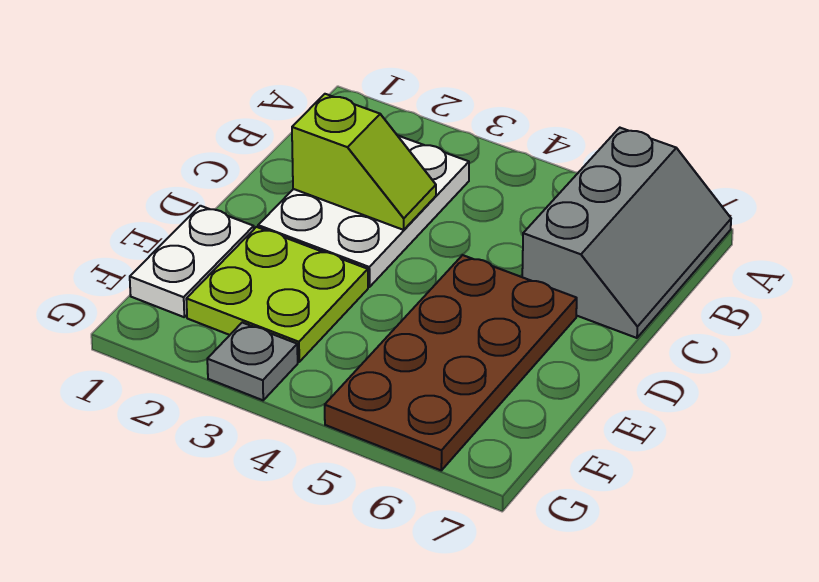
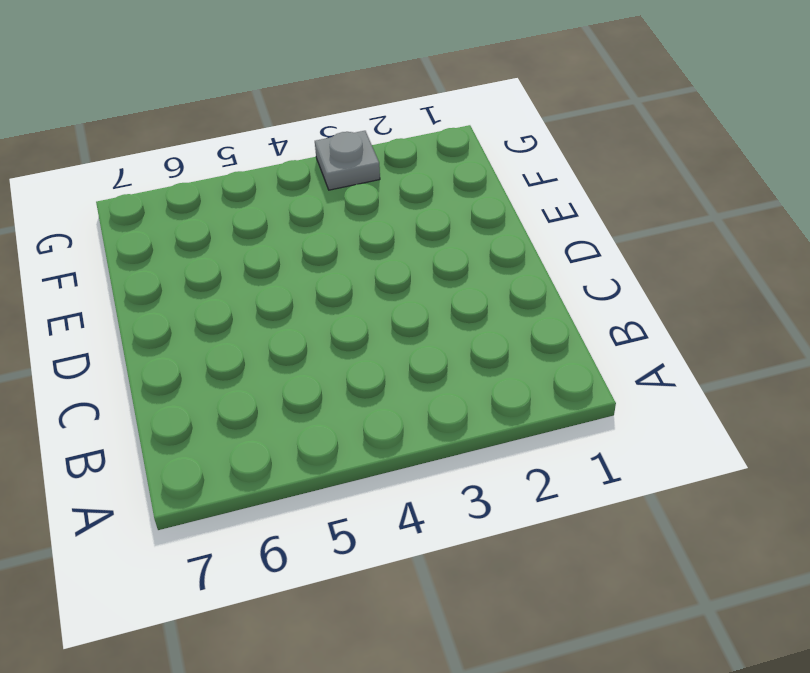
none -> grey slope A6:C7 level 1 top 6
none -> white plate B2:D3 level 1

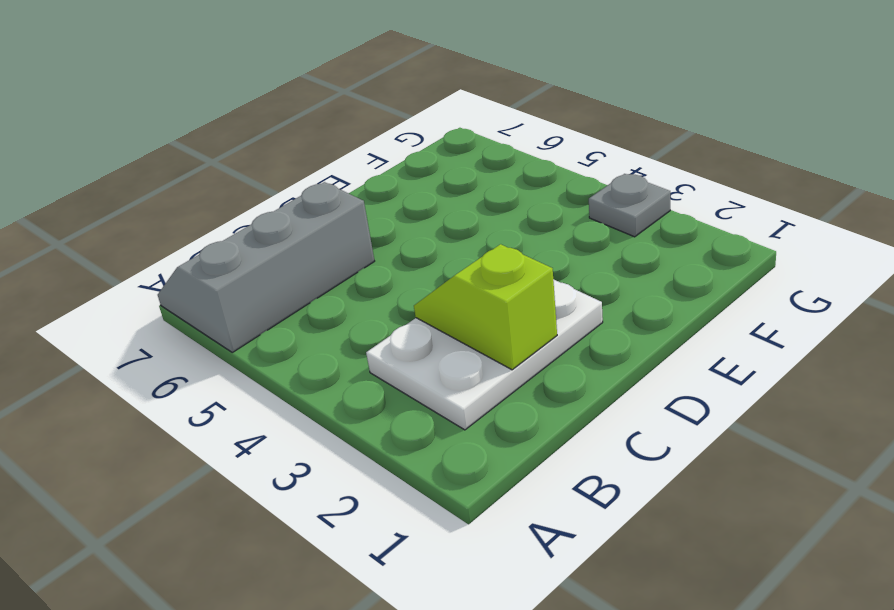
none -> brown plate D5:G6 level 1
none -> white plate E1:F1 level 1

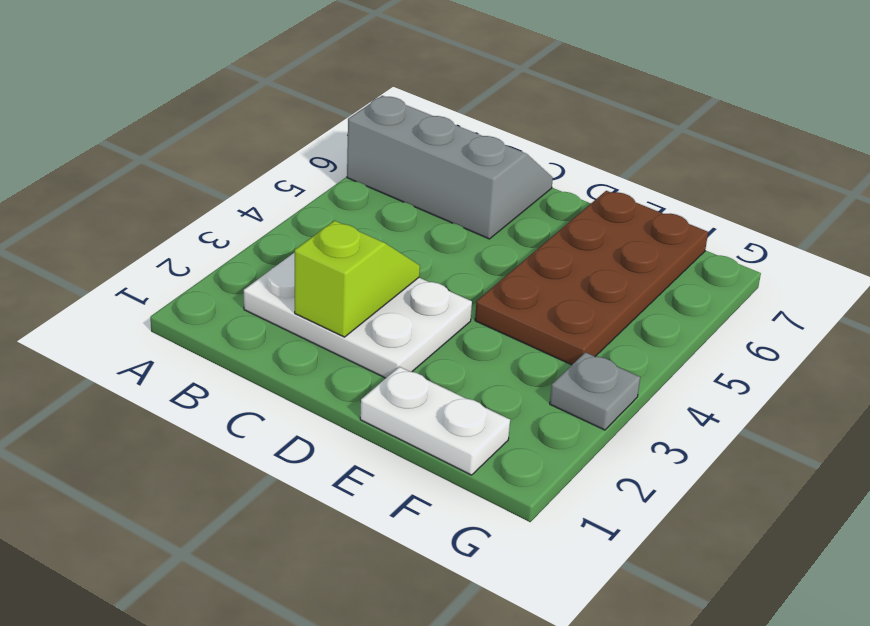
brown plate E4:F7 level 1 -> brown plate D5:G6 level 1
none -> lime plate E2:F3 level 1

